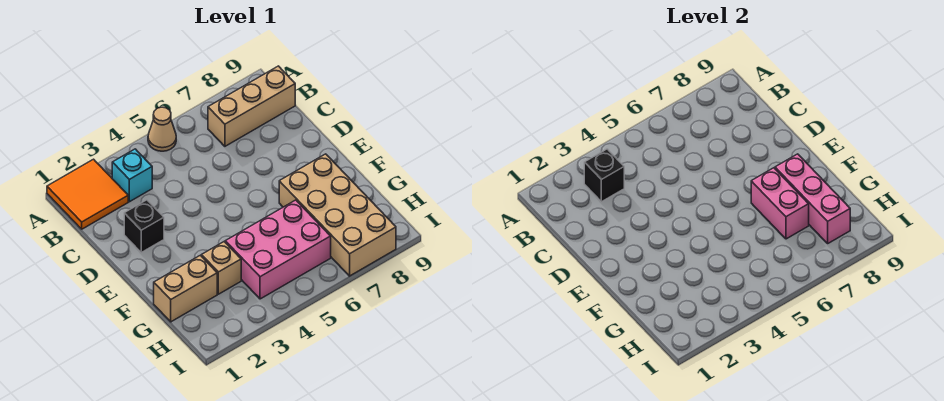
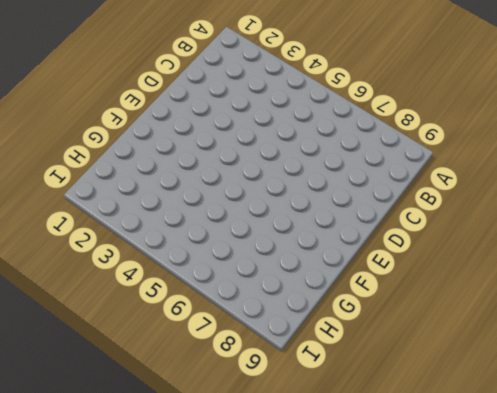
none -> orange tile A1:B2 level 1
none -> tan cone A5 level 1
none -> cyan brick B3 level 1

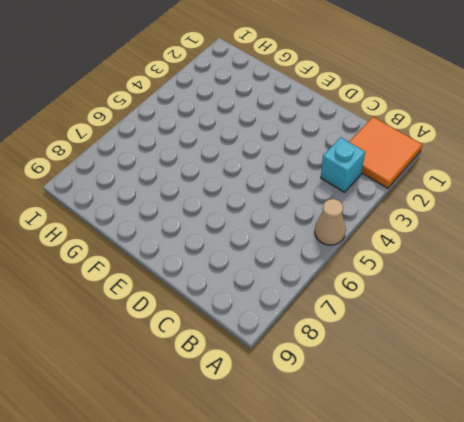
none -> tan brick B7:B9 level 1
none -> black brick D2 level 1
none -> tan brick F7:I8 level 1

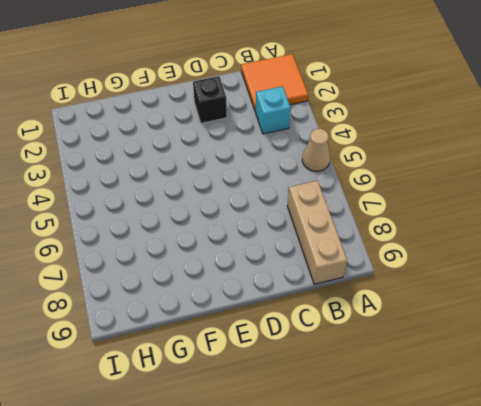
none -> tan brick F7:I8 level 1
none -> tan brick G1:G2 level 1
none -> tan brick G3 level 1

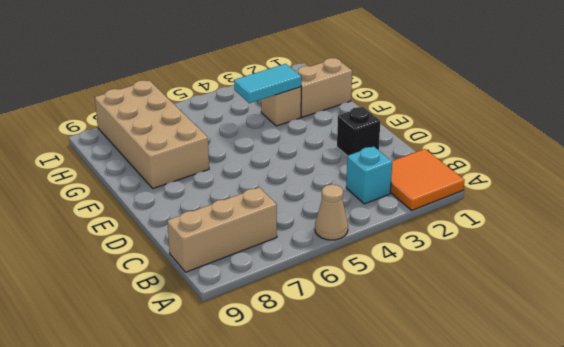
cyan tile G3:G4 level 2 -> none
none -> pink brick G4:H6 level 1
none -> black brick B3 level 2
none -> pink brick F7:G7 level 2

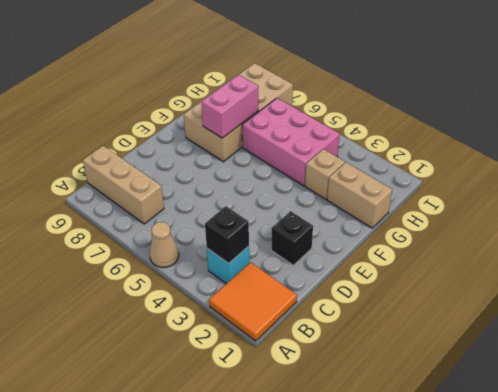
none -> pink brick F8:H8 level 2

